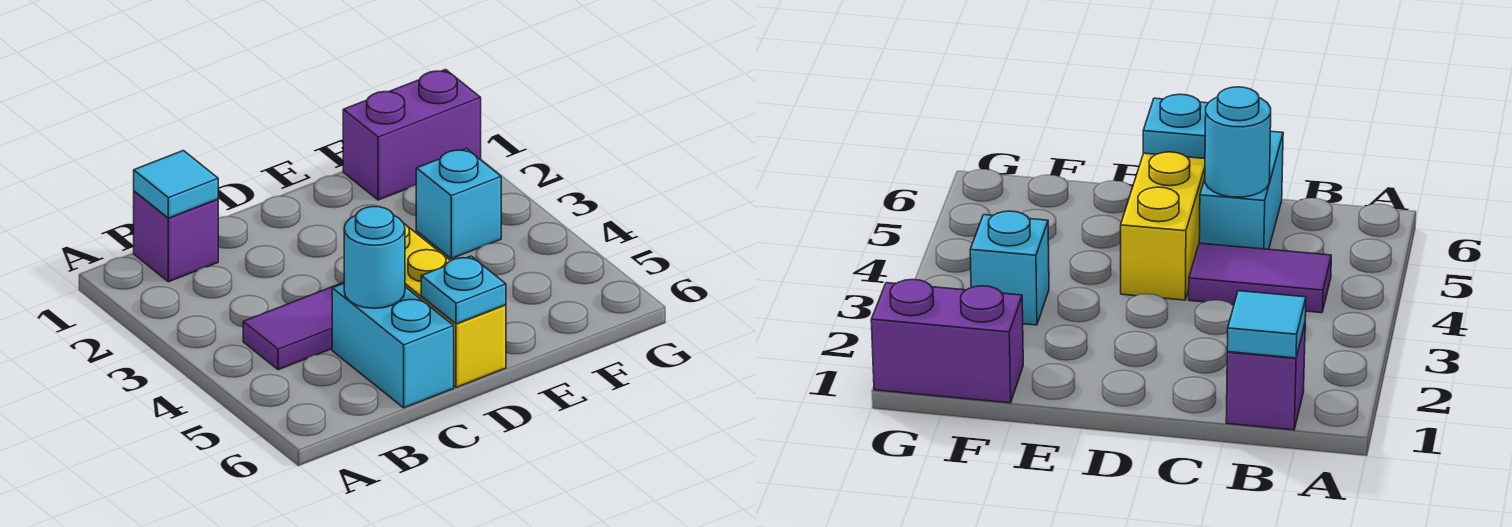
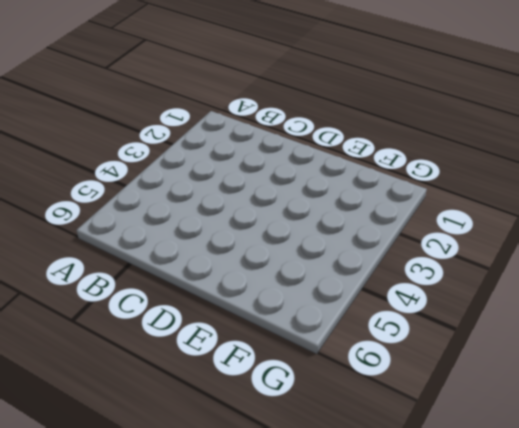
none -> purple brick B1 level 1
none -> purple tile B4:C4 level 1

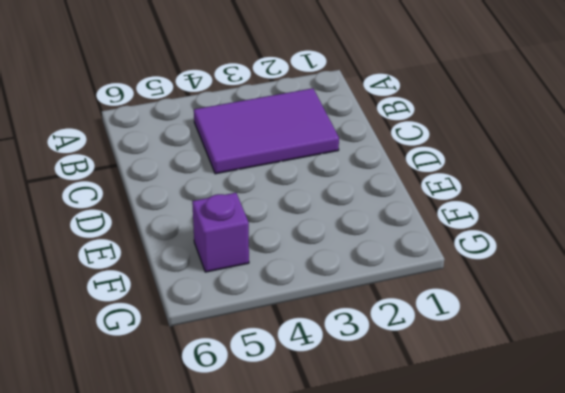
purple tile B2:C4 level 1 -> purple tile B4:C4 level 1
purple brick F5 level 1 -> purple brick B1 level 1
none -> cyan brick C5:C6 level 1
none -> yellow brick D4:D6 level 1

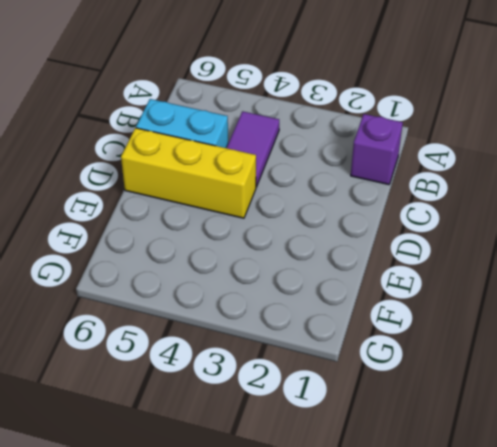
none -> purple brick F1:G1 level 1
none -> cyan brick F3 level 1

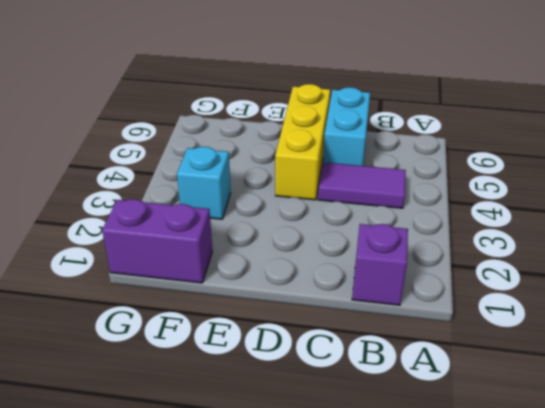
none -> cyan tile B1 level 2
none -> cyan round brick C5 level 2

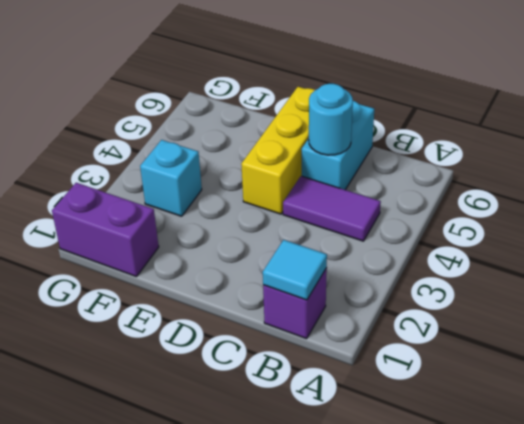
none -> cyan plate D6 level 2

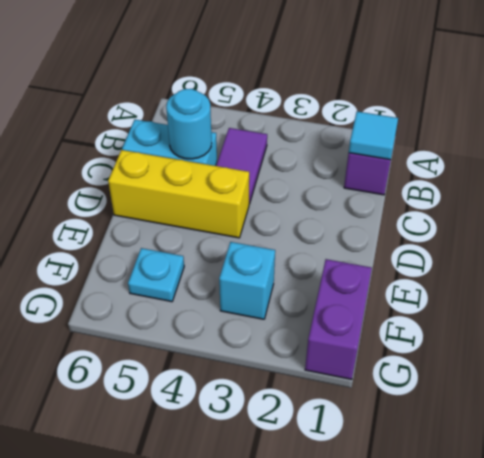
cyan plate F5 level 1 -> cyan plate D6 level 2

